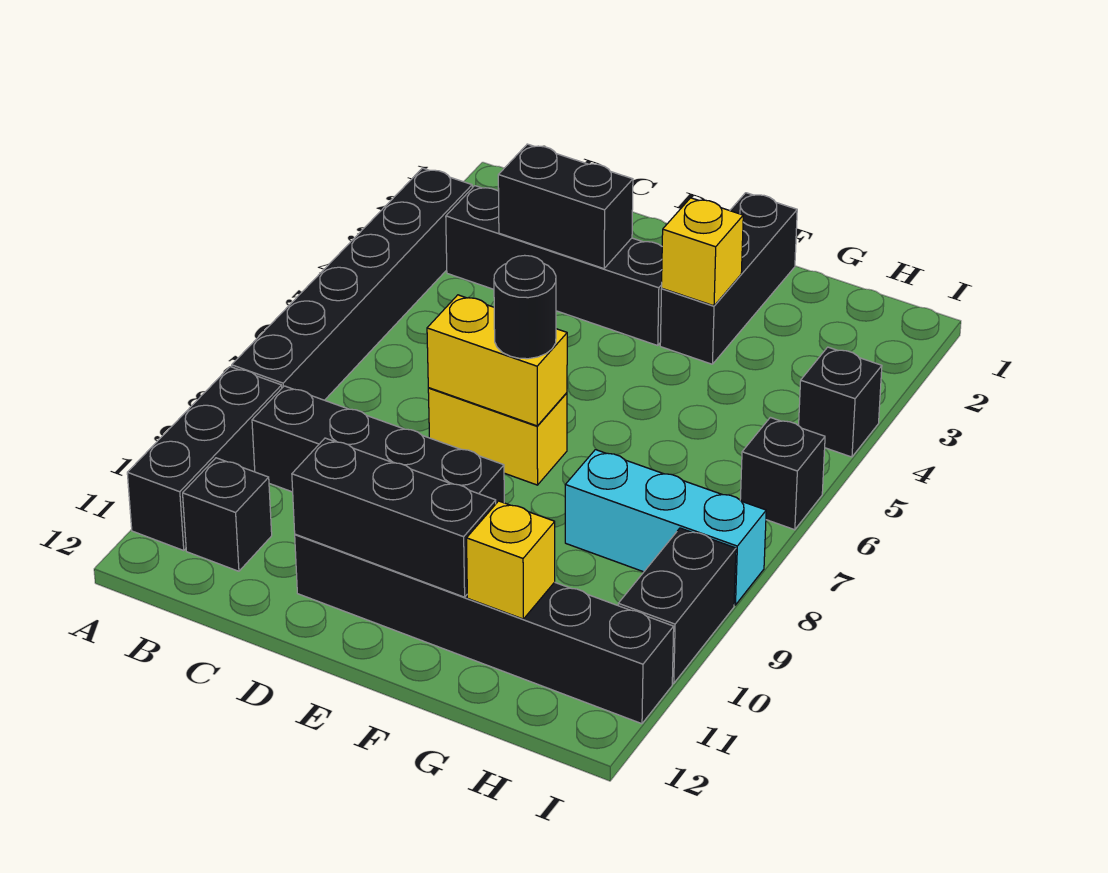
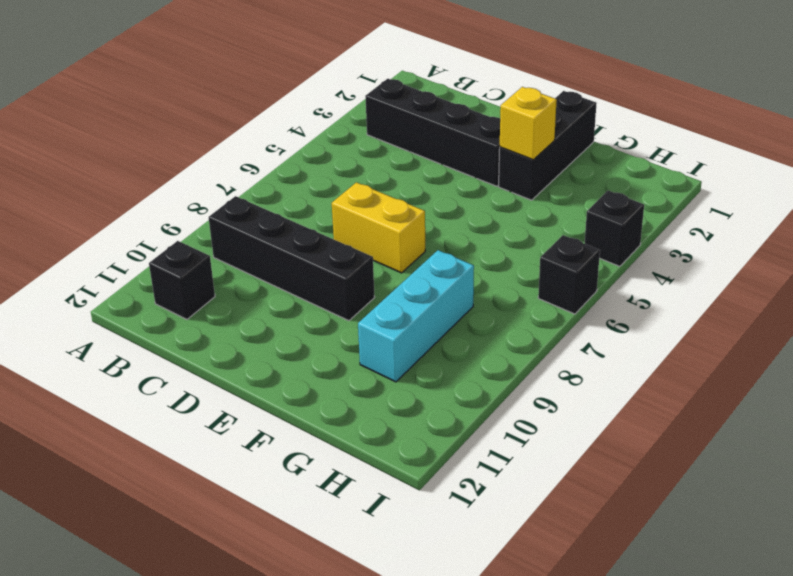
cyan brick G8:G10 level 1 -> cyan brick G8:I8 level 1
none -> black brick A3:A8 level 1
none -> black brick A9:A11 level 1
none -> black brick D11:I11 level 1

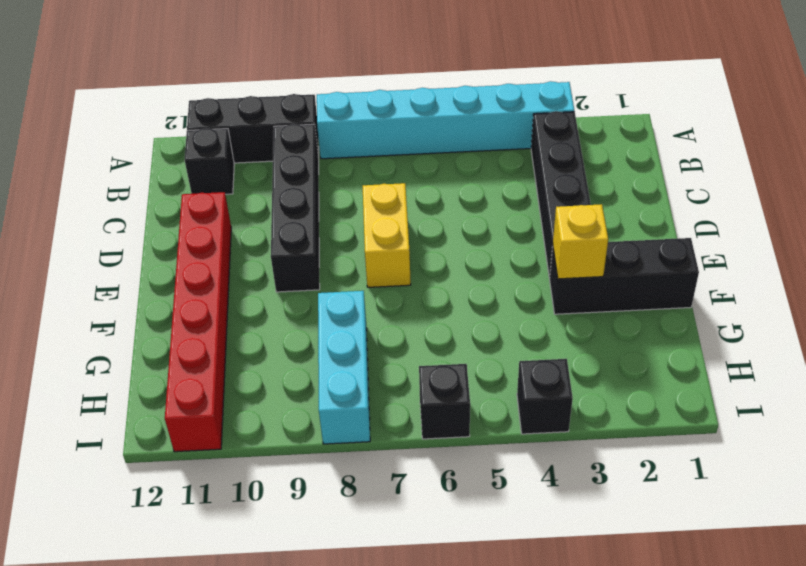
cyan brick A3:A8 level 1 -> black brick A3:A8 level 1
red brick D11:I11 level 1 -> black brick D11:I11 level 1
none -> black brick I9:I10 level 1
none -> black brick C3:D3 level 2
none -> yellow brick D7:E7 level 2

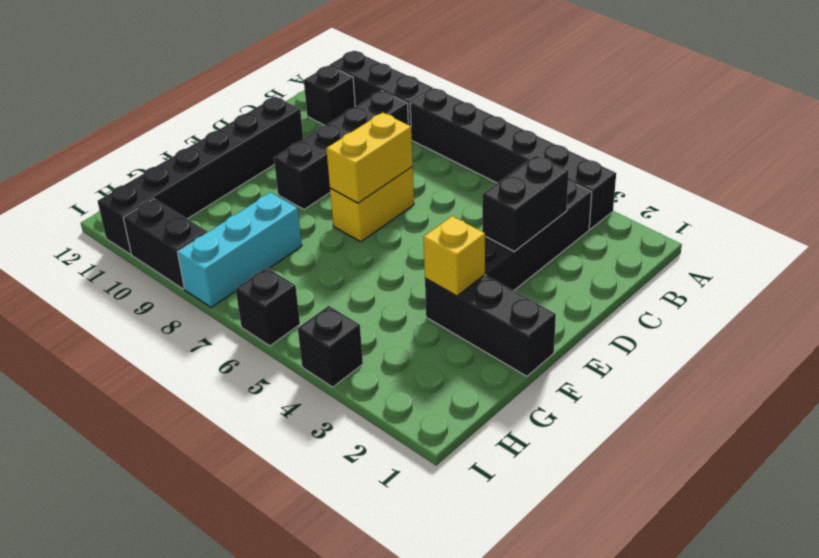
none -> black brick D11:F11 level 2
none -> yellow brick G11 level 2
none -> black round brick E7 level 3

